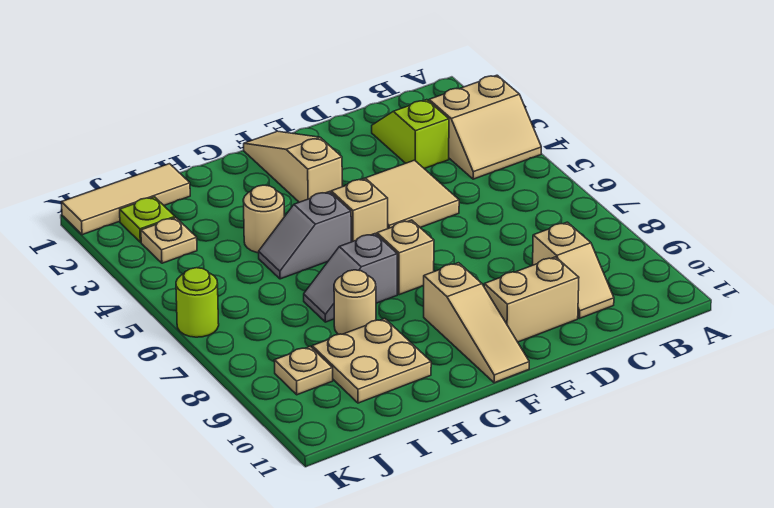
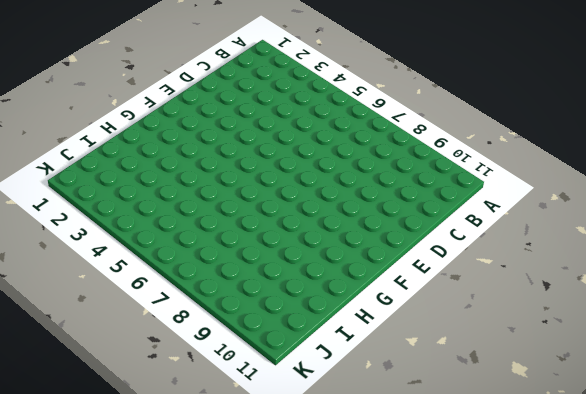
none -> tan slope A3:B4 level 1 top 3
none -> lime slope C2:C3 level 1 top 3
none -> tan slope C9:C10 level 1 top 9

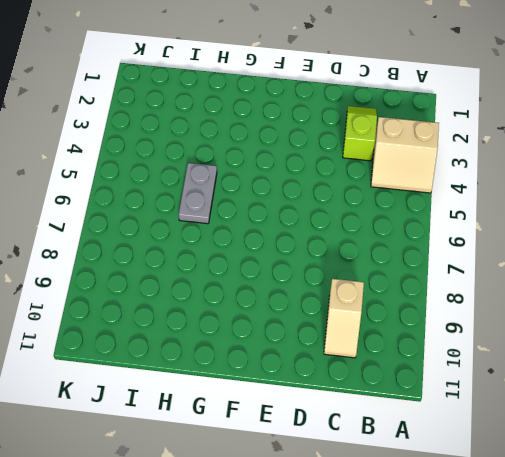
grey plate H5:H6 level 1 -> grey slope G5:H5 level 1 top G
none -> tan tile D4:E5 level 1
none -> tan brick D10:E10 level 1
none -> tan slope F1:F3 level 1 top 3

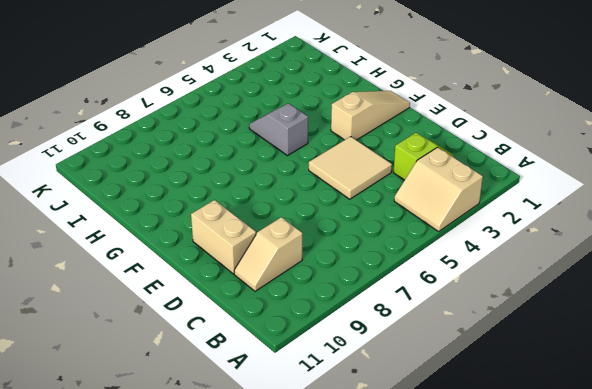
none -> tan brick F5 level 1
none -> tan brick F7 level 1
none -> tan slope F9:F11 level 1 top 9

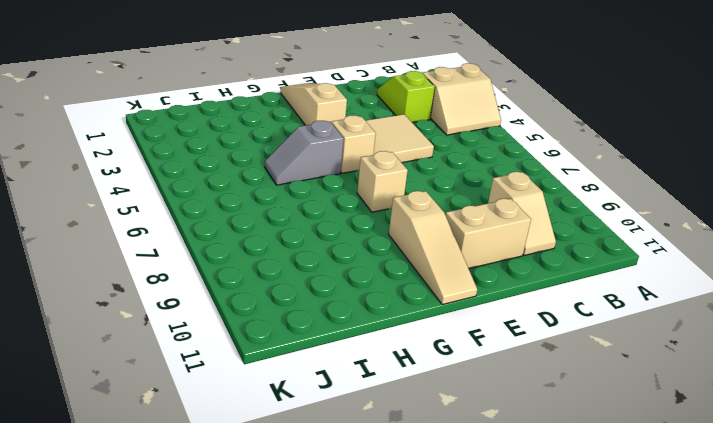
none -> grey slope G7:H7 level 1 top G
none -> tan round brick H4 level 1
none -> tan round brick H8 level 1

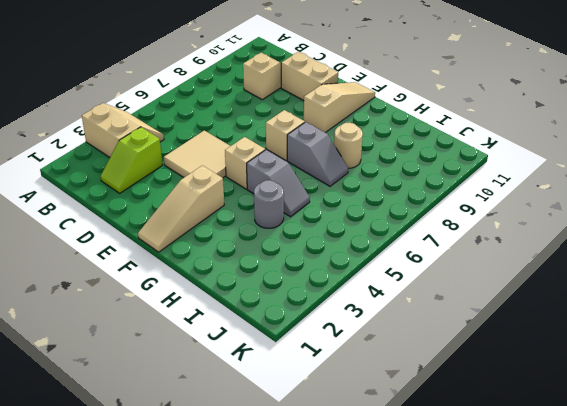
grey round brick H4 level 1 -> tan round brick H4 level 1
none -> tan plate H9:I10 level 1
none -> tan tile I1:K1 level 1
none -> lime plate J2 level 1

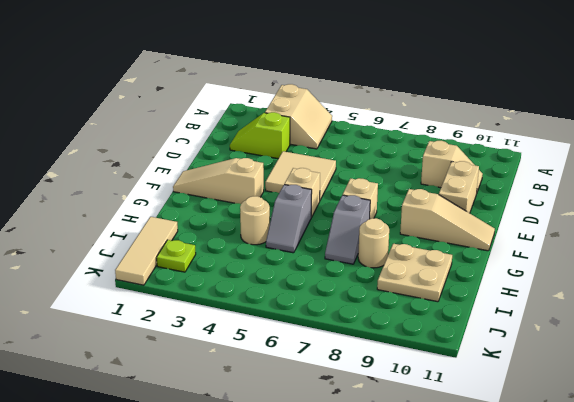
none -> tan plate J3 level 1
none -> tan plate J9 level 1
none -> lime round brick K6 level 1

